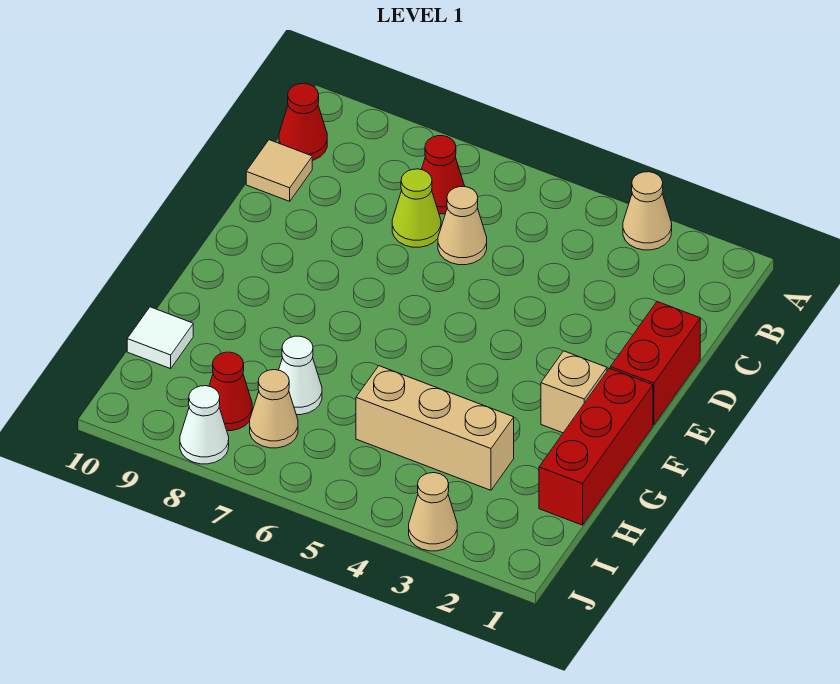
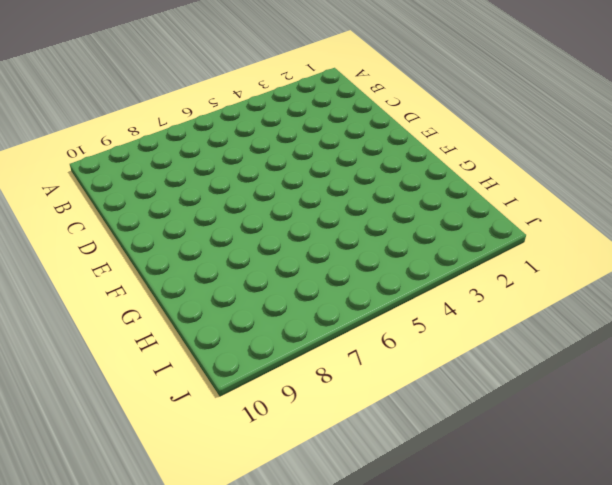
none -> tan cone A3 level 1
none -> red cone B7 level 1
none -> red cone B10 level 1

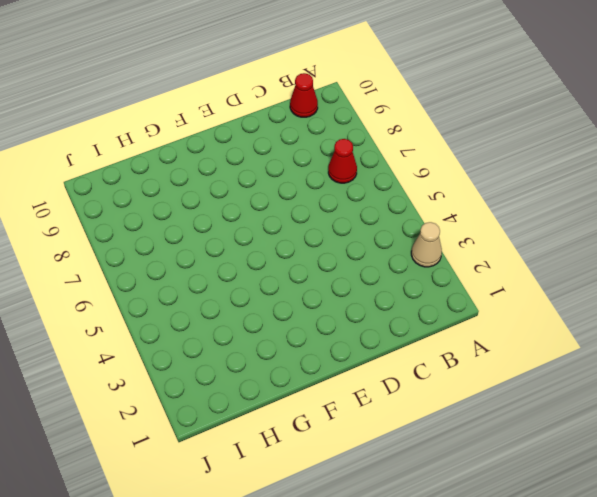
none -> tan cone C6 level 1
none -> lime cone C7 level 1
none -> tan tile C10 level 1

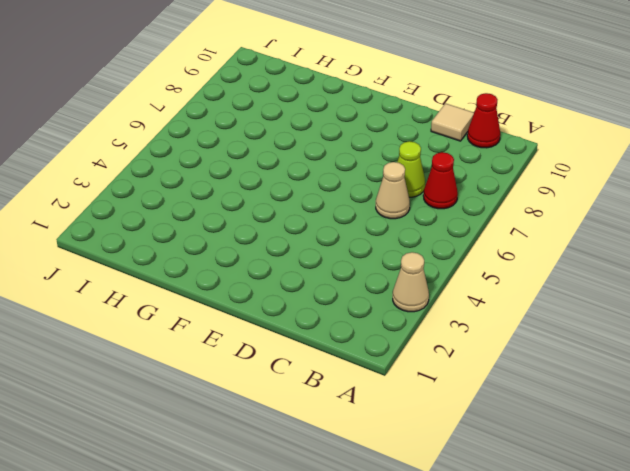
none -> red brick D1:E1 level 1
none -> red brick F1:H1 level 1
none -> tan brick F2 level 1

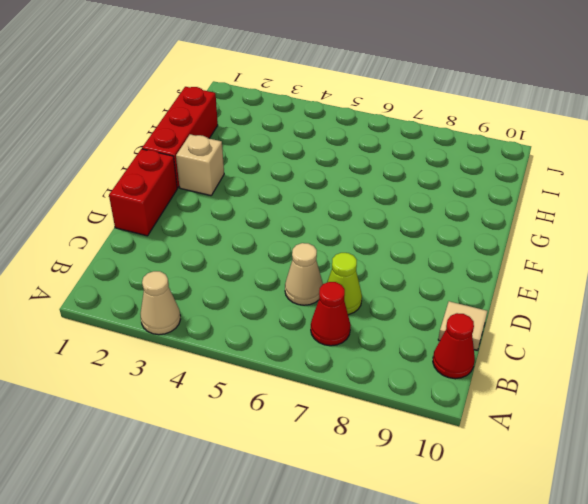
none -> tan brick H3:H5 level 1
none -> white cone H7 level 1
none -> white tile H10 level 1

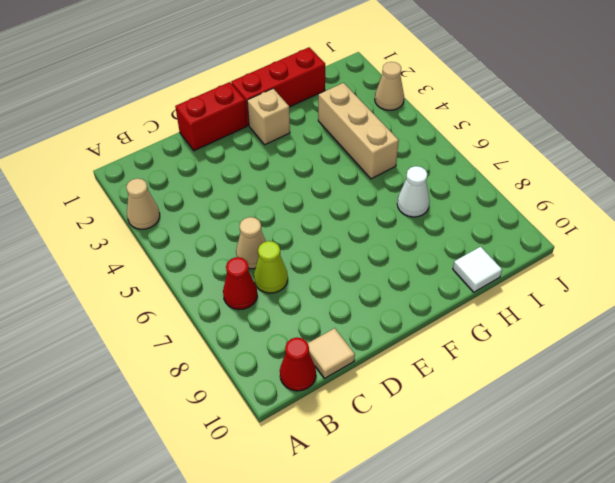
none -> tan cone I7 level 1
none -> red cone I8 level 1
none -> white cone J8 level 1

